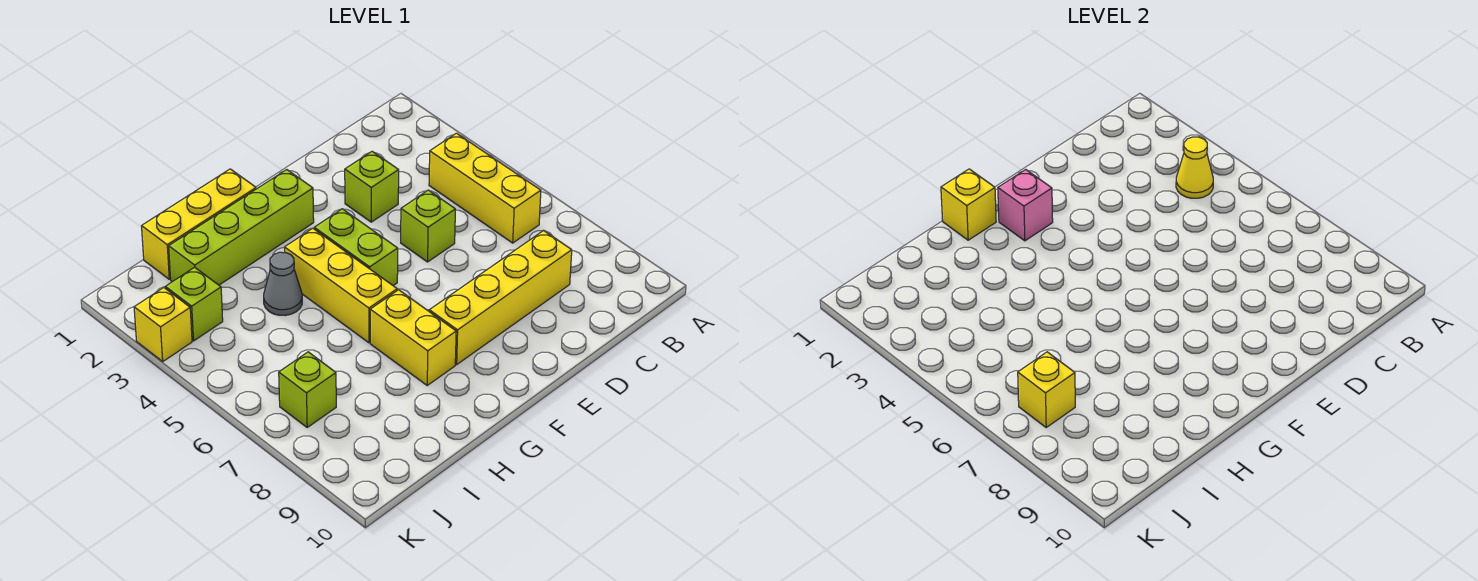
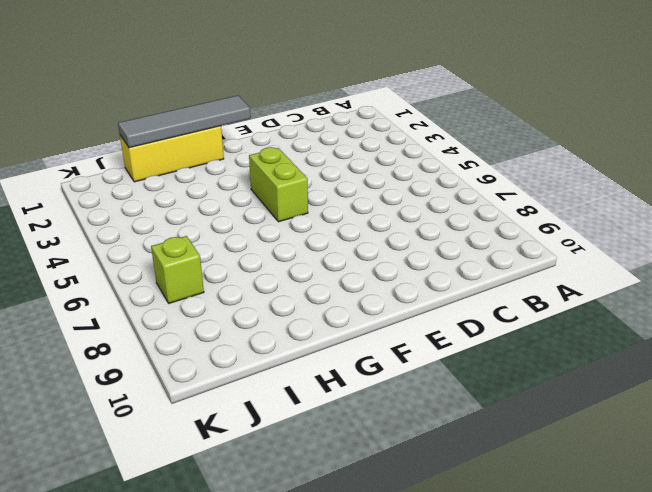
grey tile F1:I1 level 2 -> yellow brick G1 level 2
none -> yellow brick B4:B6 level 1
none -> yellow brick C8:F8 level 1
none -> lime brick D3 level 1

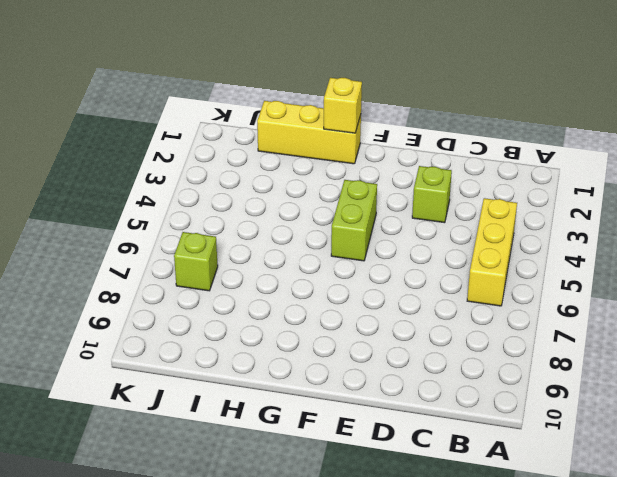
none -> yellow brick C8:F8 level 1
none -> lime brick D5 level 1
none -> lime brick F2:I2 level 1

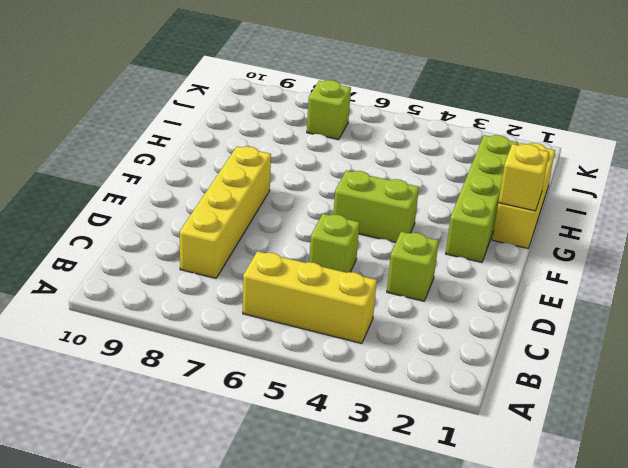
none -> yellow brick G4:G6 level 1
none -> yellow brick G7:G8 level 1
none -> grey cone H4 level 1

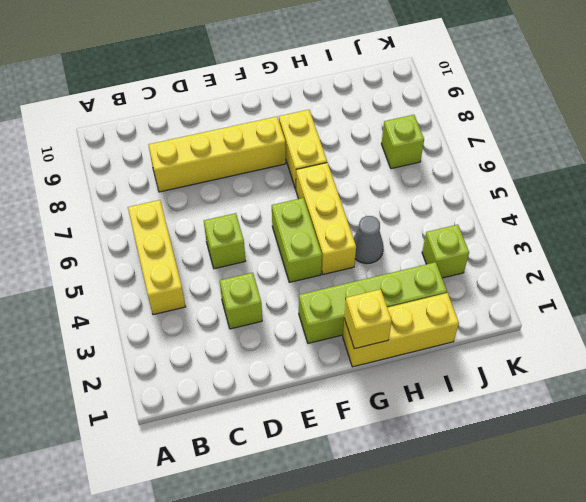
none -> yellow brick K3 level 1
none -> yellow cone B4 level 2
none -> pink brick F2 level 2

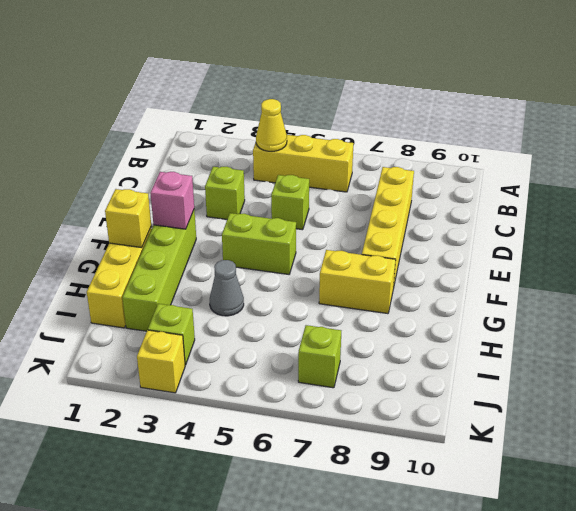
none -> yellow brick G4:G6 level 1
none -> yellow brick J7 level 2

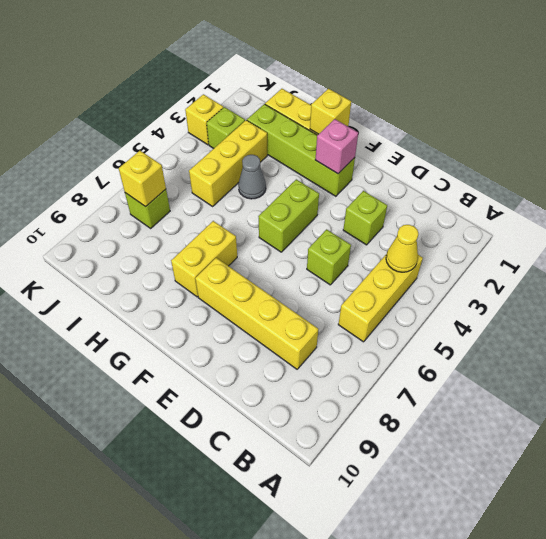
yellow brick I3:I5 level 1 -> yellow brick G4:G6 level 1

